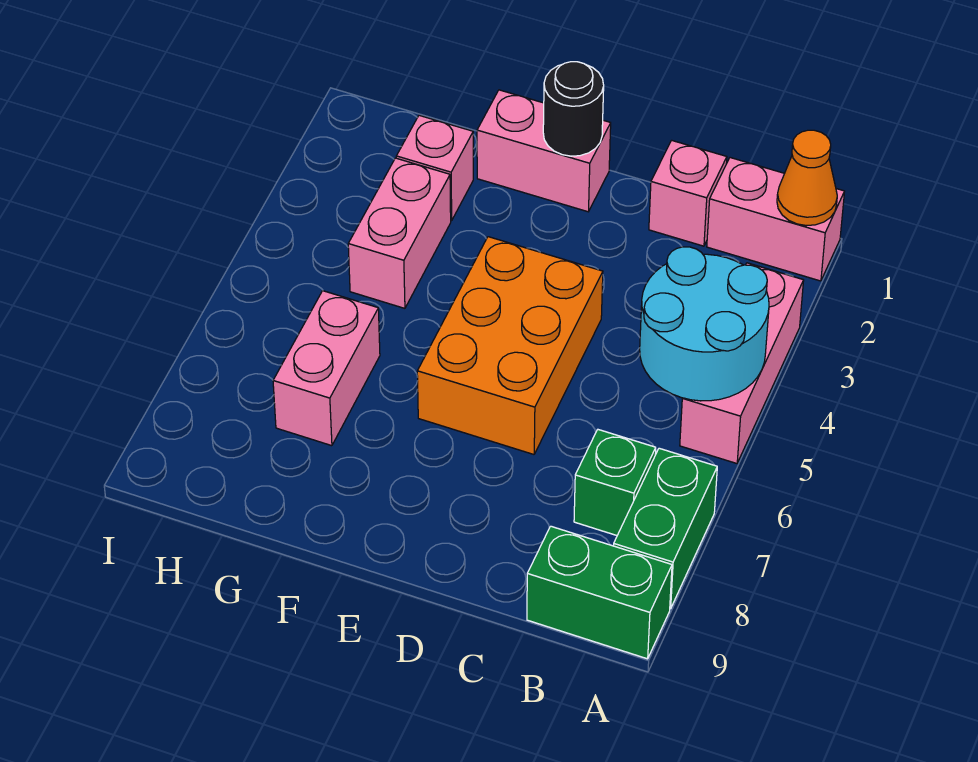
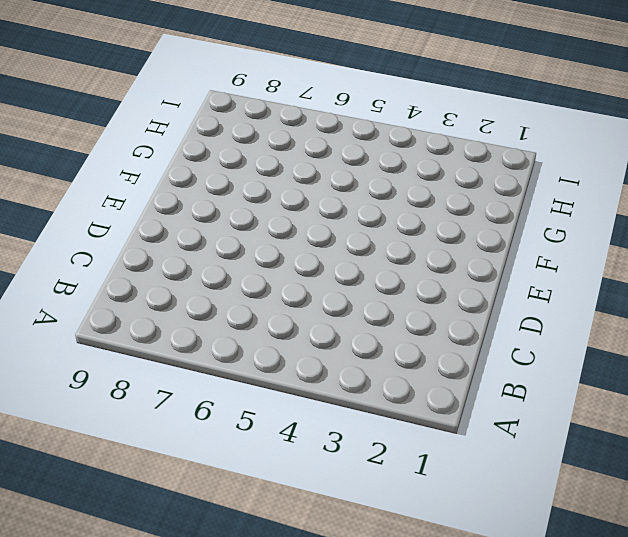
none -> pink brick A1:B1 level 1
none -> pink brick A3:A5 level 1
none -> green brick A7:A8 level 1

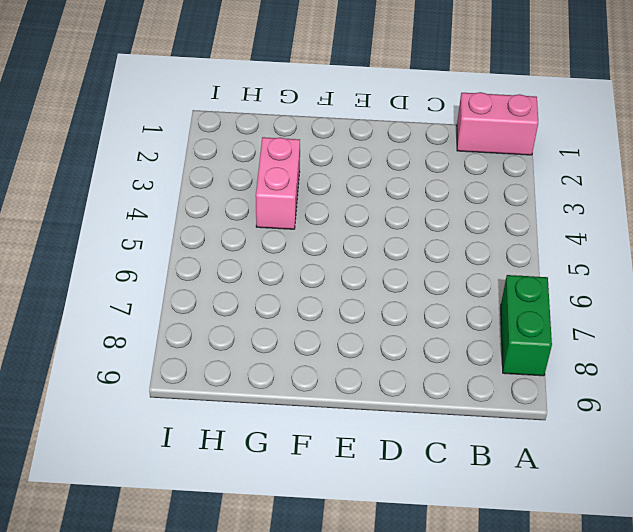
none -> pink brick A3:A5 level 1
none -> green brick A9:B9 level 1
none -> green brick B7 level 1

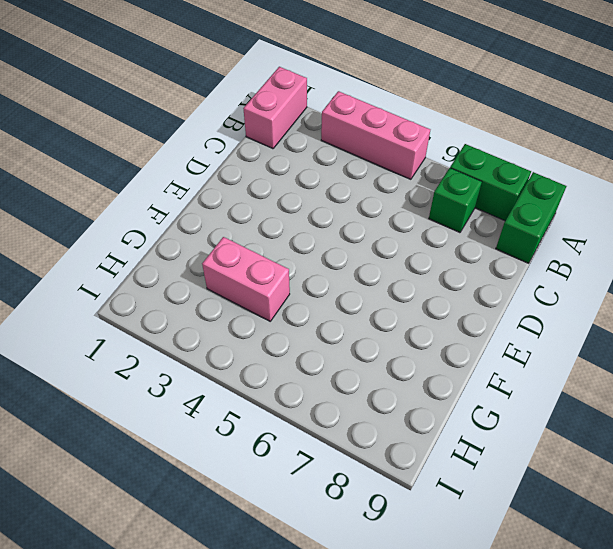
none -> pink brick C1 level 1
none -> orange brick D4:E6 level 1
none -> pink brick E1:F1 level 1

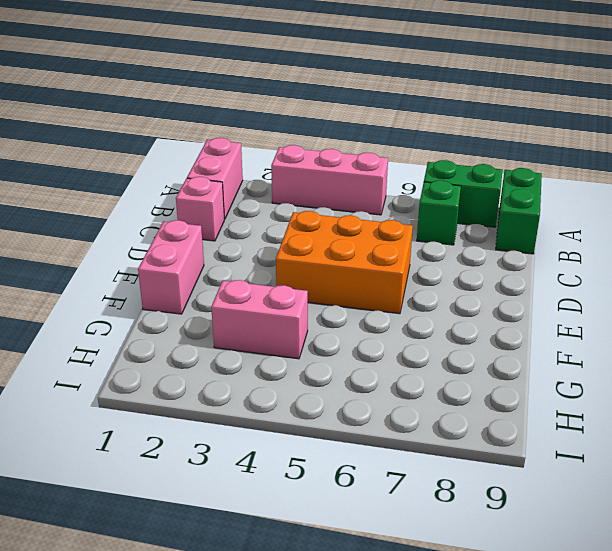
none -> pink brick G2 level 1
none -> pink brick G6:G7 level 1
none -> orange cone A1 level 2

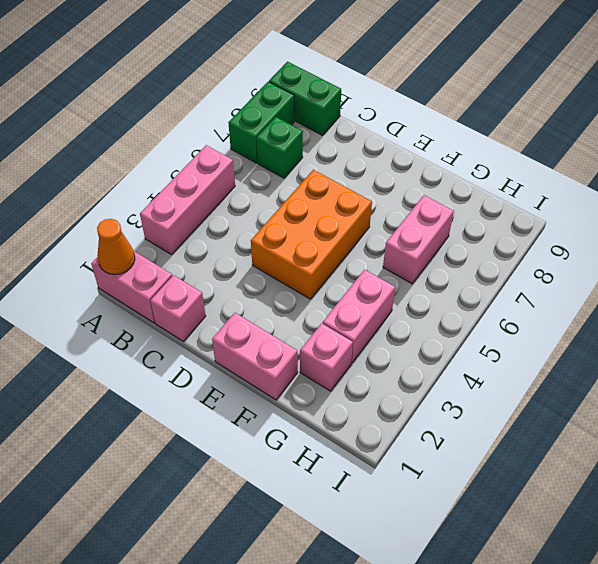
none -> cyan round brick A4:B5 level 2
none -> black round brick E1 level 2

